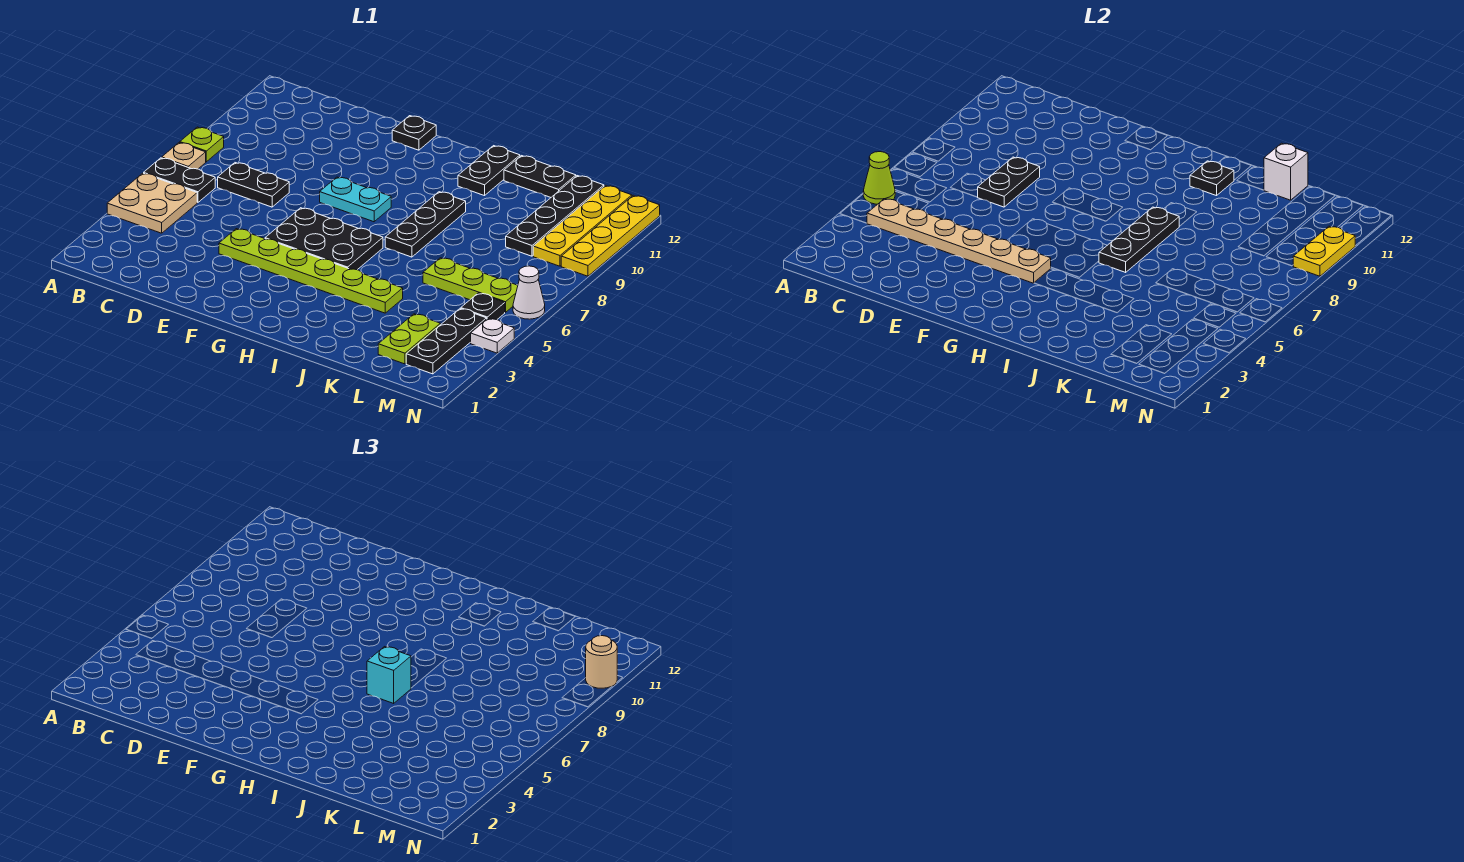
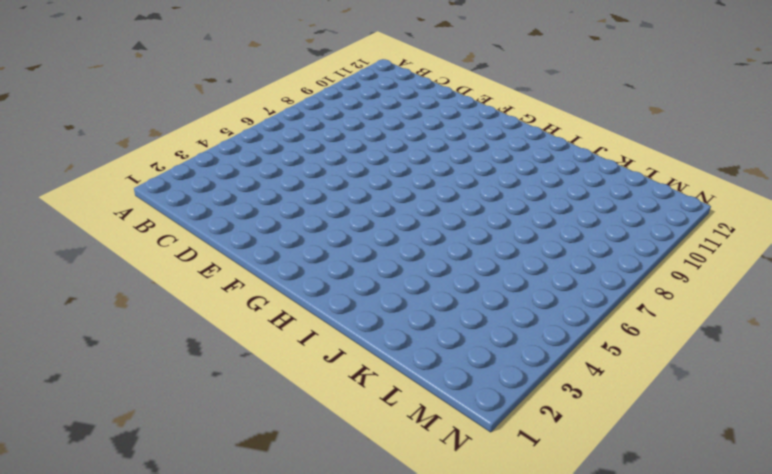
none -> tan plate A4:B5 level 1
none -> black plate A6:B6 level 1
none -> tan plate A7 level 1
none -> lime plate A8 level 1

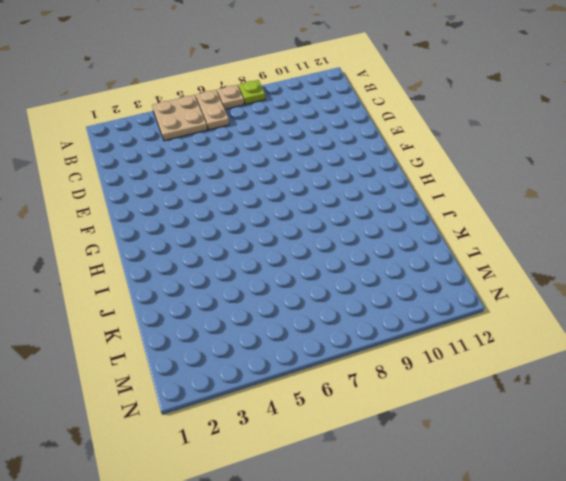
tan plate A6:B6 level 1 -> black plate A6:B6 level 1
none -> black plate C7:D7 level 1
none -> lime plate E4:J4 level 1
none -> black plate F5:H6 level 1
none -> cyan plate F8:G8 level 1

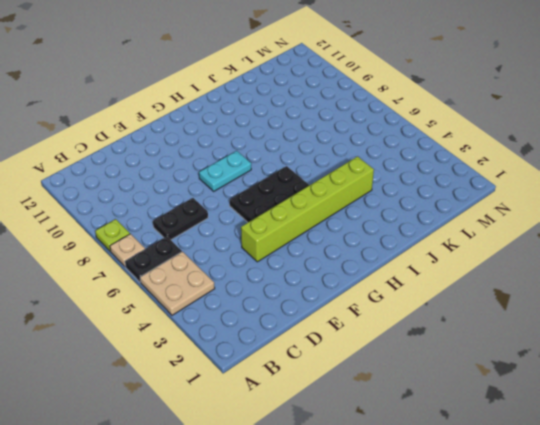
lime brick E4:J4 level 1 -> lime plate E4:J4 level 1
none -> black plate F12 level 1
none -> black plate I7:I9 level 1
none -> black plate I11:I12 level 1
none -> black plate J12:K12 level 1

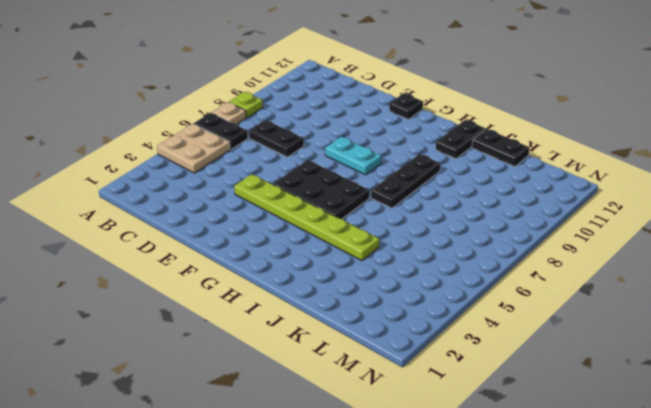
none -> lime plate K6:M6 level 1
none -> lime plate L2:L3 level 1
none -> black plate L9:L12 level 1
none -> black plate M2:M4 level 1

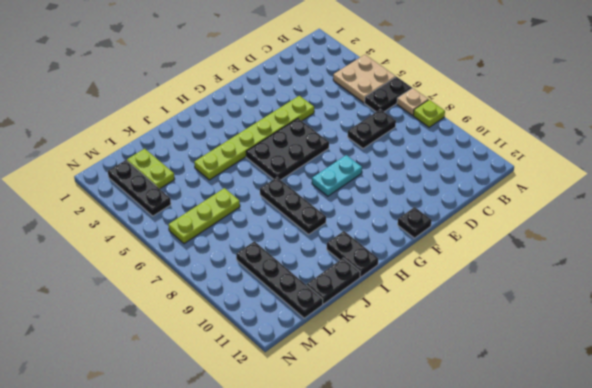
none -> black plate M5 level 1
none -> yellow plate M9:M12 level 1
none -> white plate N4 level 1
none -> white cone N6 level 1

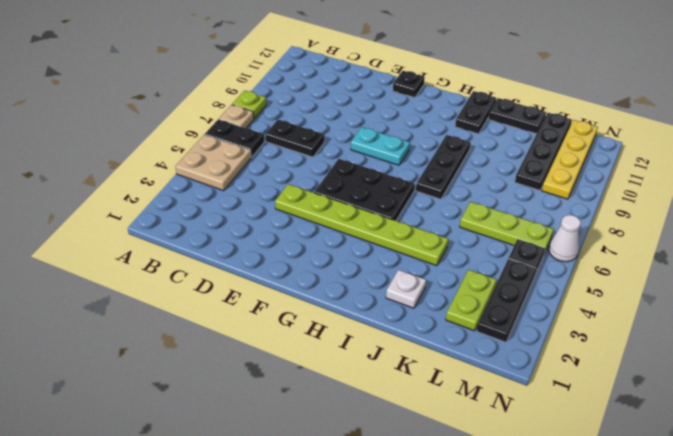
white plate J2 level 1 -> white plate N4 level 1
none -> yellow plate N9:N12 level 1
none -> lime cone A5 level 2
none -> tan plate B4:G4 level 2
none -> black plate D7:D8 level 2

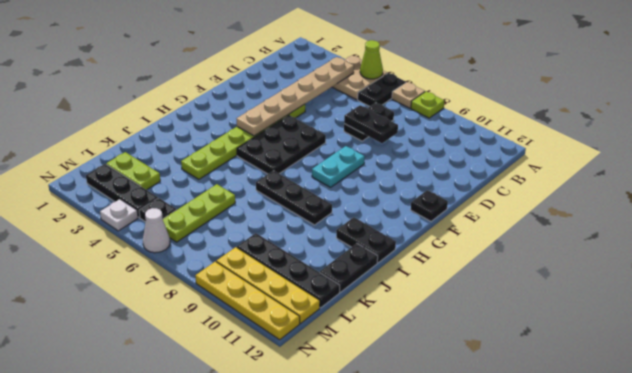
none -> black plate I6:I8 level 2
none -> black plate I11 level 2
none -> white brick K12 level 2
none -> yellow plate N9:N10 level 2

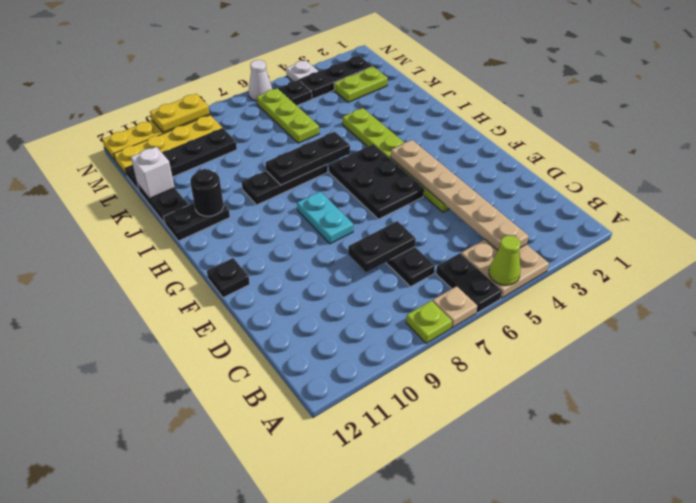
black round brick I11 level 2 -> black plate I11 level 2
none -> cyan brick I6 level 3
none -> tan round brick N10 level 3

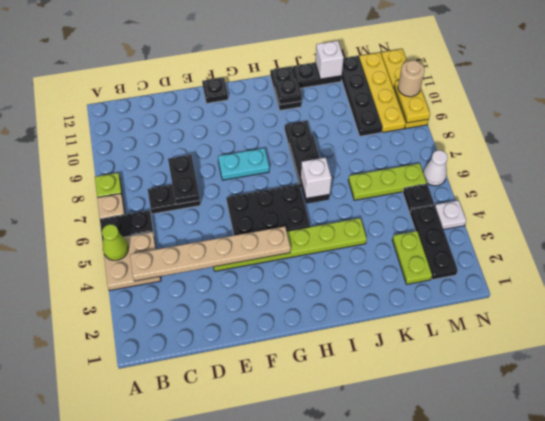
white brick I6 level 3 -> cyan brick I6 level 3

